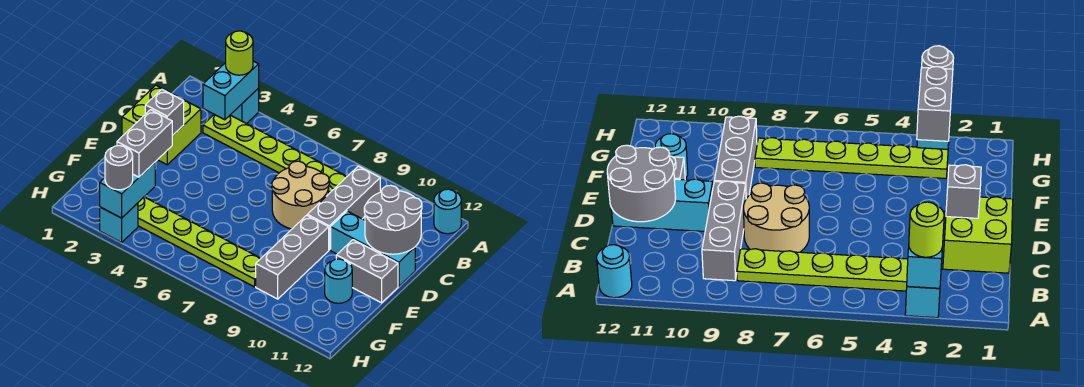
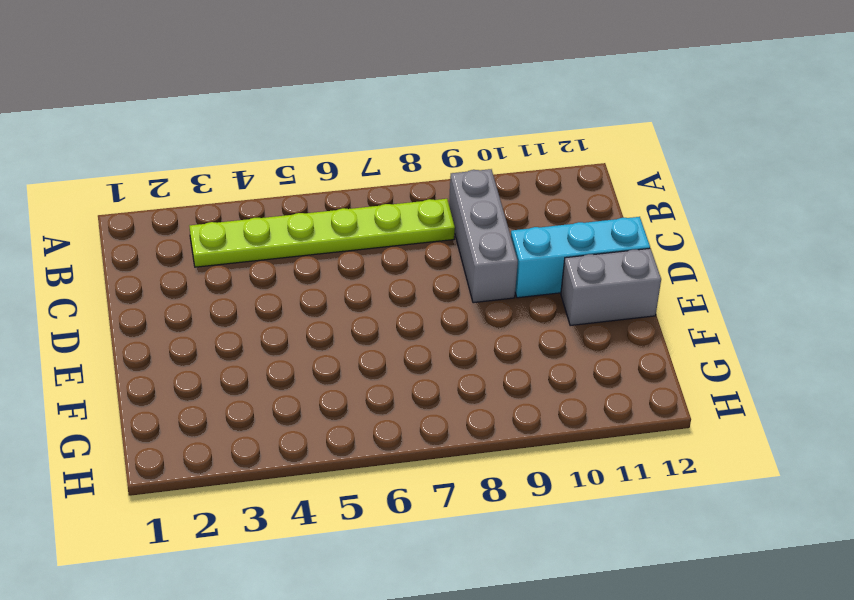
none -> cyan brick A3 level 1
none -> cyan round brick A12 level 1
none -> lime brick C1:D2 level 1

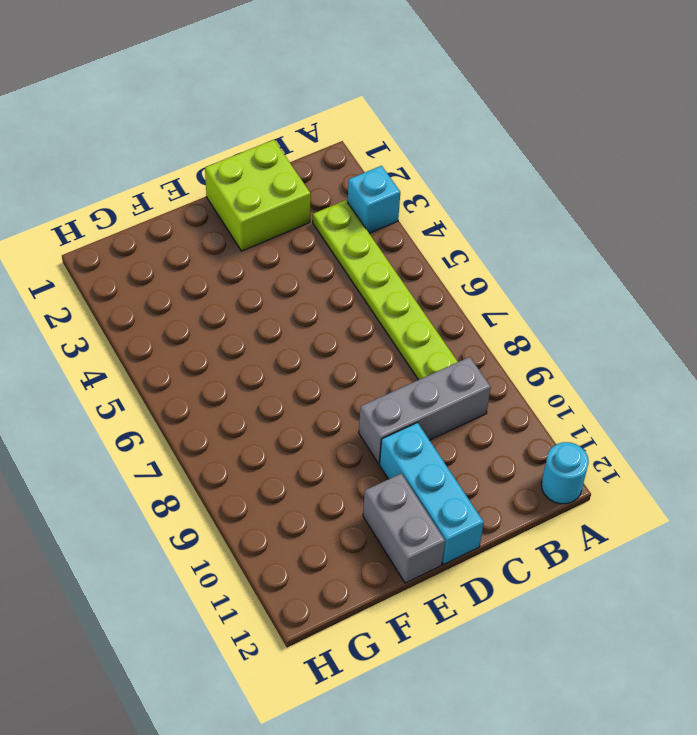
none -> tan round brick C7:D8 level 1
none -> grey brick E9:G9 level 1
none -> cyan round brick F11 level 1

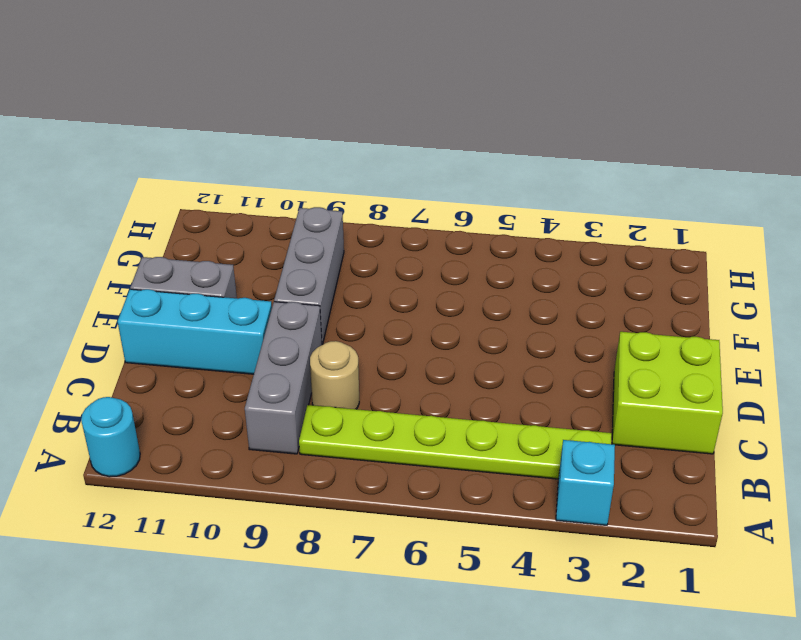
tan round brick C8 level 1 -> tan round brick C7:D8 level 1
none -> cyan round brick F11 level 1
none -> lime plate G3:G8 level 1
none -> cyan brick H3 level 1

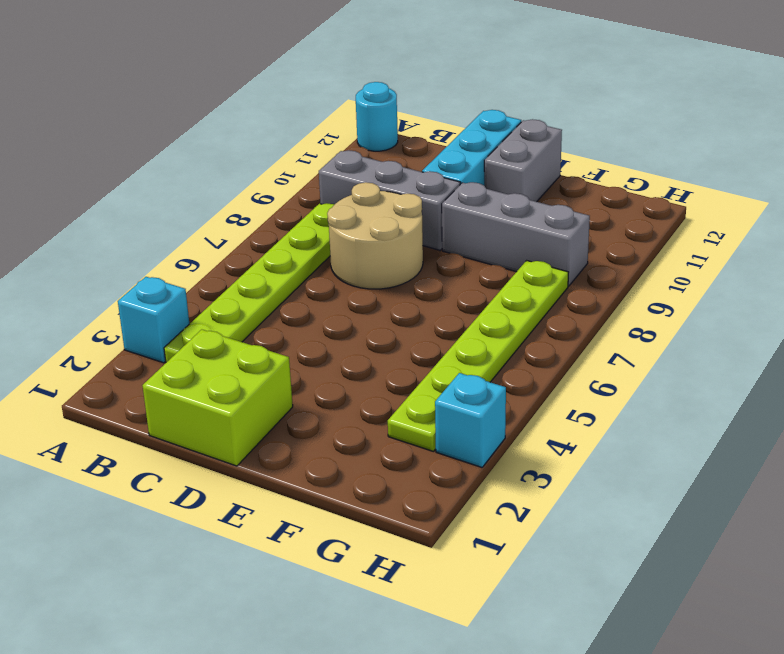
none -> cyan round brick F11 level 1
none -> cyan brick A3:B3 level 2
none -> grey round brick C11:D12 level 2

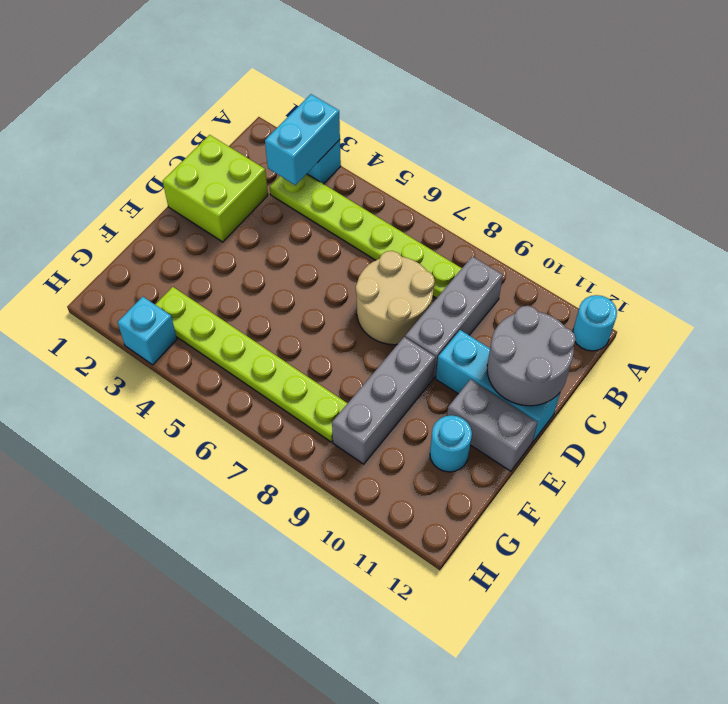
none -> grey brick D2 level 2
none -> cyan brick G3:H3 level 2
none -> lime round brick A3 level 3

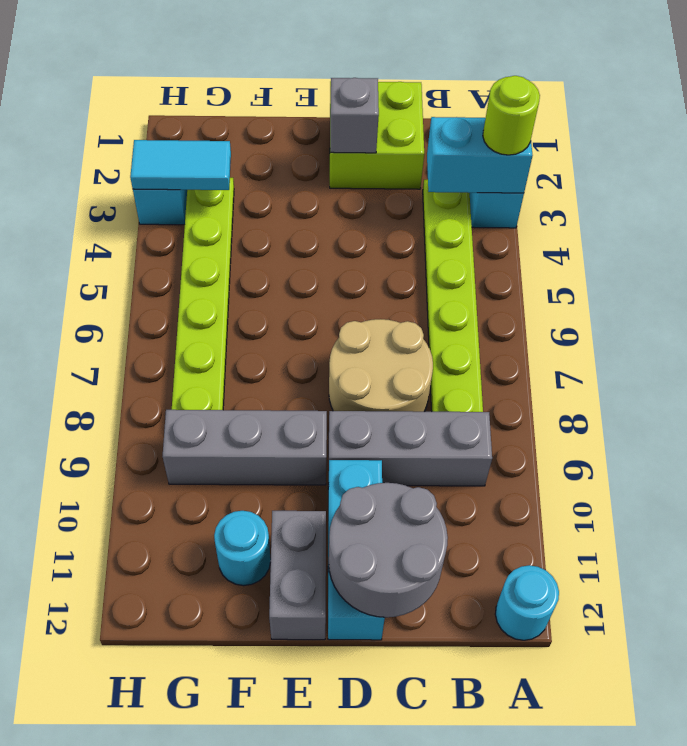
cyan tile G3:H3 level 2 -> cyan brick G3:H3 level 2
none -> grey brick F3:G3 level 3
none -> grey round brick H3 level 3

